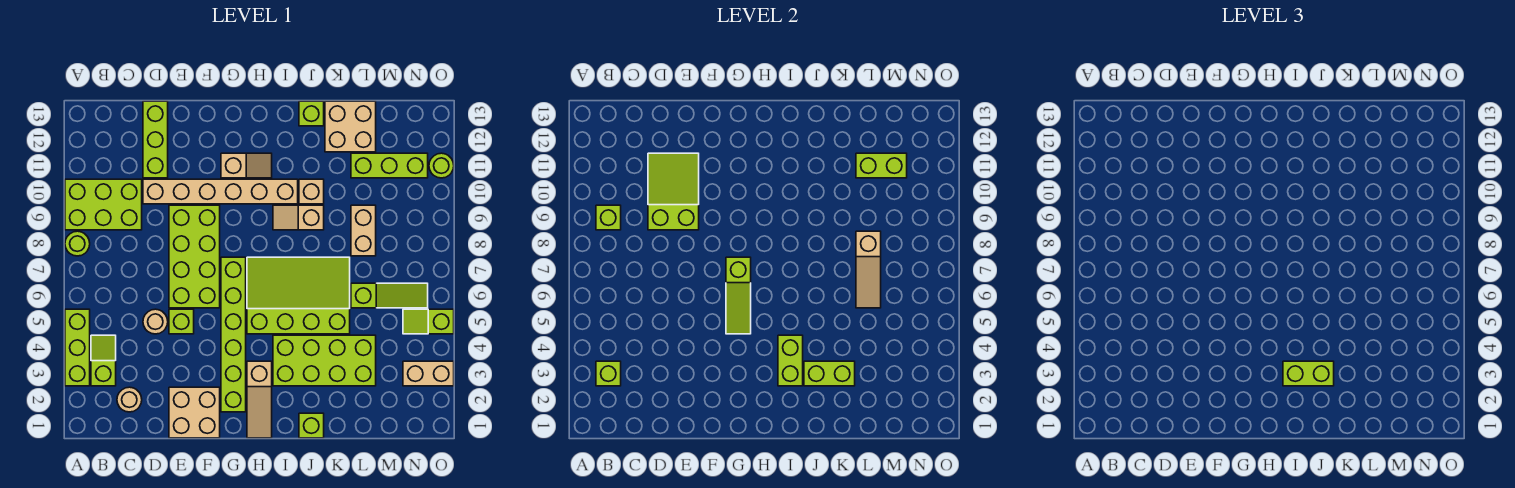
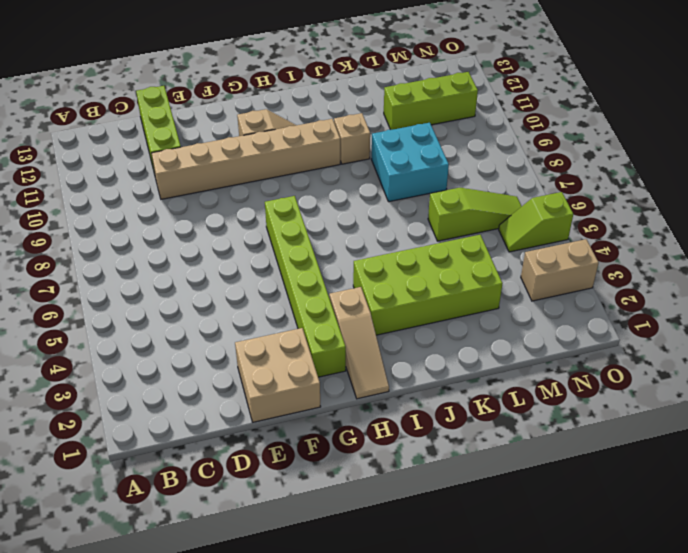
cyan brick K8:L9 level 1 -> tan brick L8:L9 level 1
none -> lime brick A3:A5 level 1
none -> lime round brick A8 level 1
none -> lime brick A9:C10 level 1
none -> lime slope B3:B4 level 1 top 3

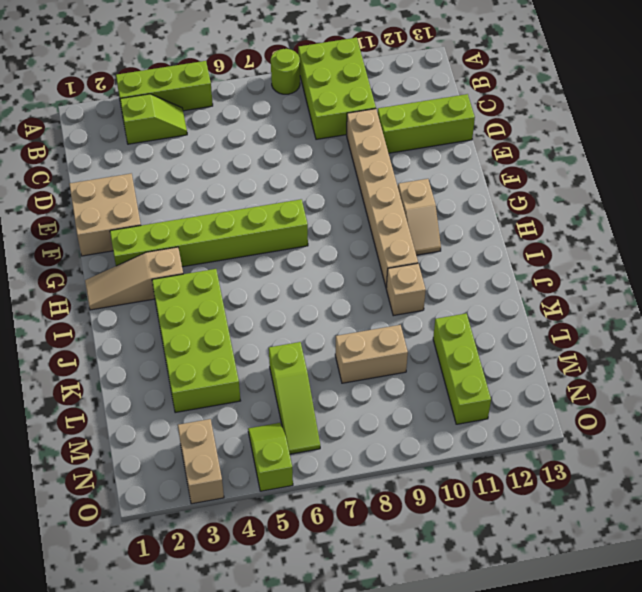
none -> tan round brick C2 level 1
none -> tan round brick D5 level 1
none -> lime brick E5 level 1
none -> lime brick E6:F9 level 1

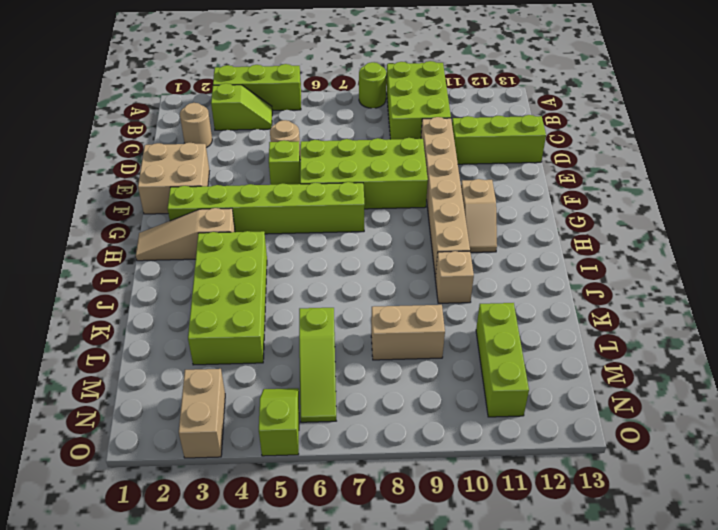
none -> lime slope H5:K7 level 1 top 5
none -> tan slope I9:J9 level 1 top J
none -> lime brick J1 level 1
none -> lime brick J13 level 1

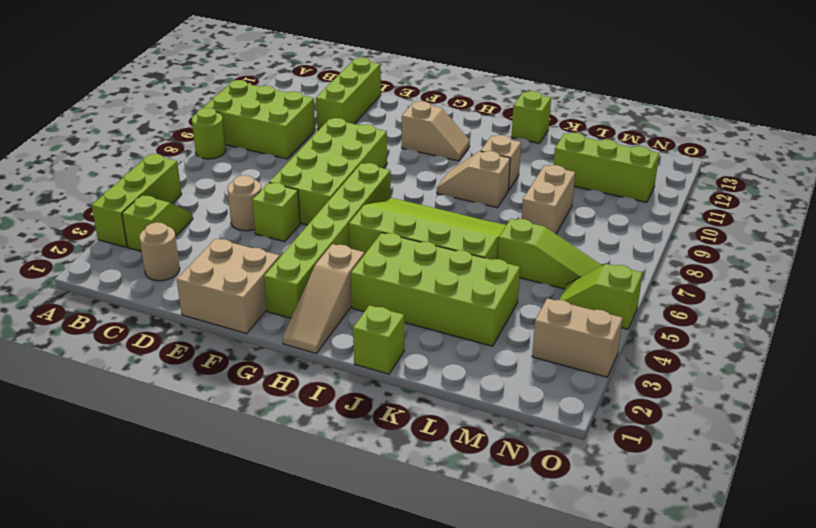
none -> tan brick D10:I10 level 1
none -> tan brick K12:L13 level 1
none -> lime round brick O11 level 1
none -> lime brick B3 level 2

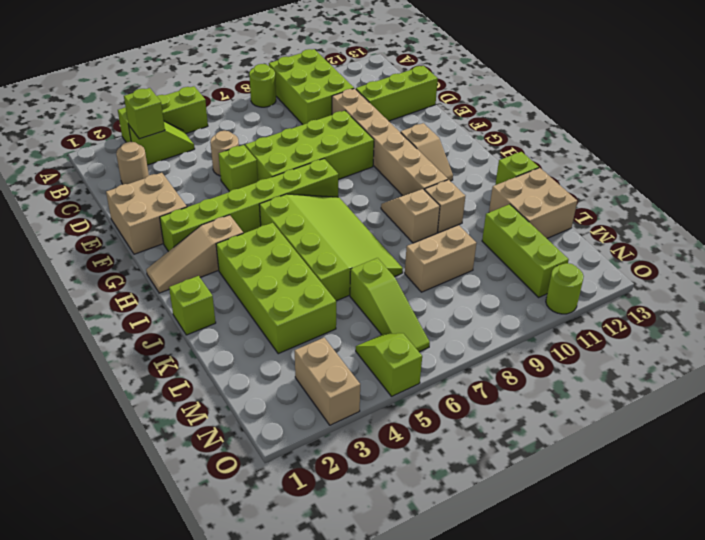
none -> lime brick B9 level 2
none -> lime slope D9:E11 level 2 top 9
none -> lime slope G5:G7 level 2 top 7
none -> lime brick I3:I4 level 2

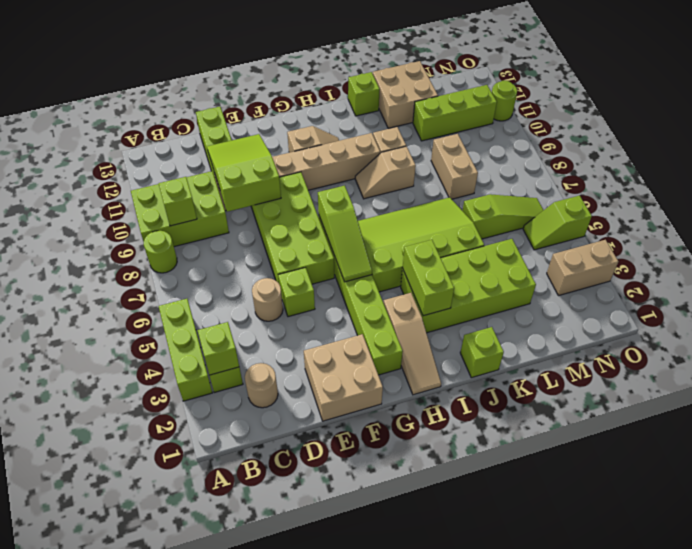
none -> lime brick J3:K3 level 2
none -> tan slope L6:L8 level 2 top 8
none -> lime brick L11:M11 level 2
none -> lime brick I3:J3 level 3

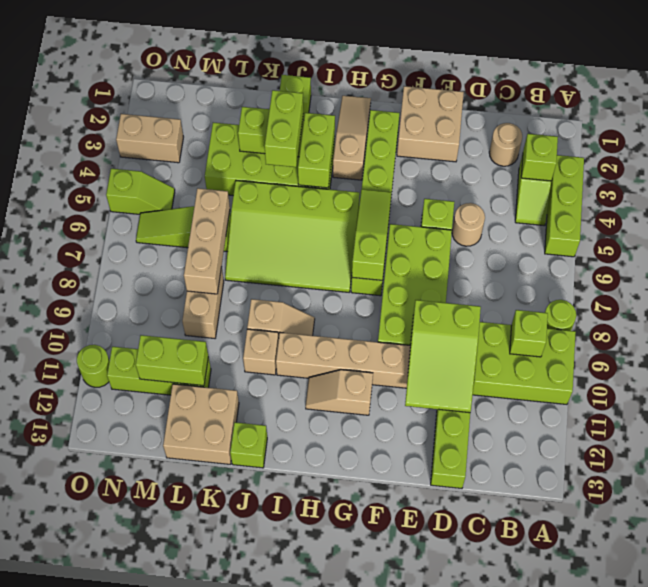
lime brick J3:J4 level 3 -> lime brick I3:J3 level 3
tan brick L6:L8 level 2 -> tan slope L6:L8 level 2 top 8

